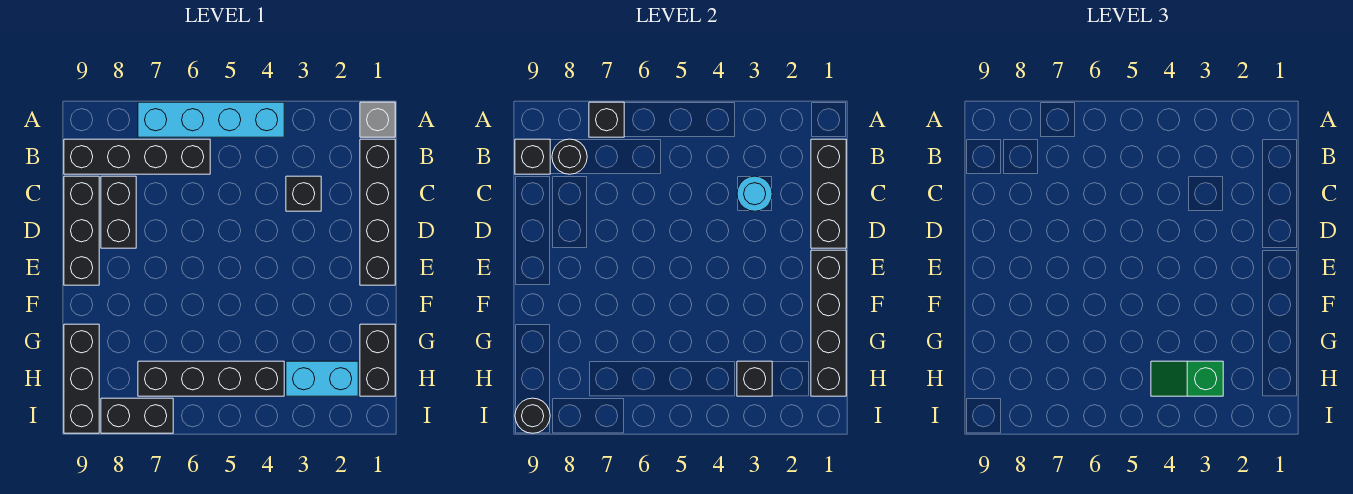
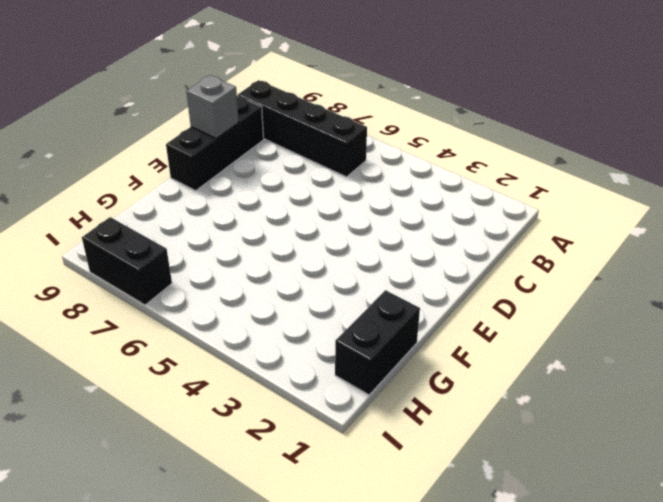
grey brick D9 level 2 -> grey brick A1 level 1
none -> cyan brick A4:A7 level 1
none -> black brick B1:E1 level 1
none -> black brick C3 level 1

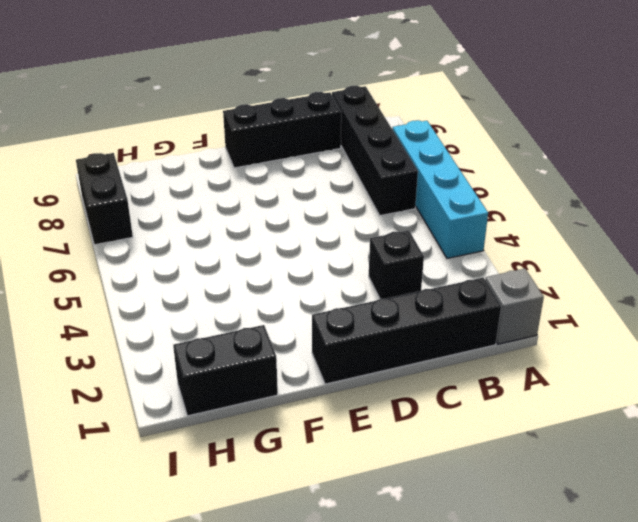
none -> black brick C8:D8 level 1
none -> black brick G9:I9 level 1
none -> cyan brick H2:H3 level 1

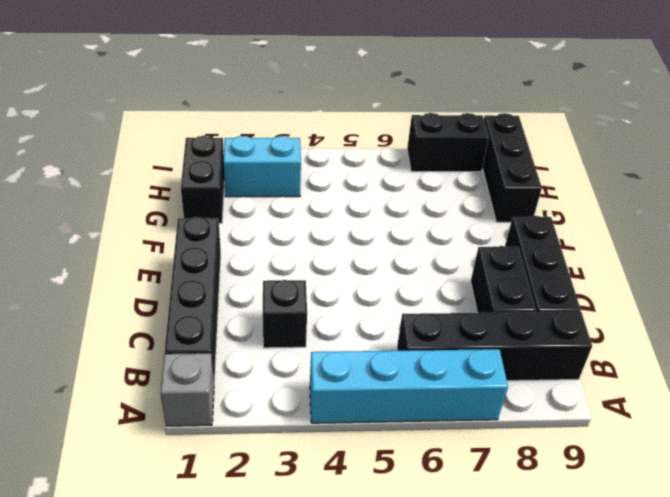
none -> black brick H4:H7 level 1
none -> black brick A7 level 2
none -> black brick B1:D1 level 2

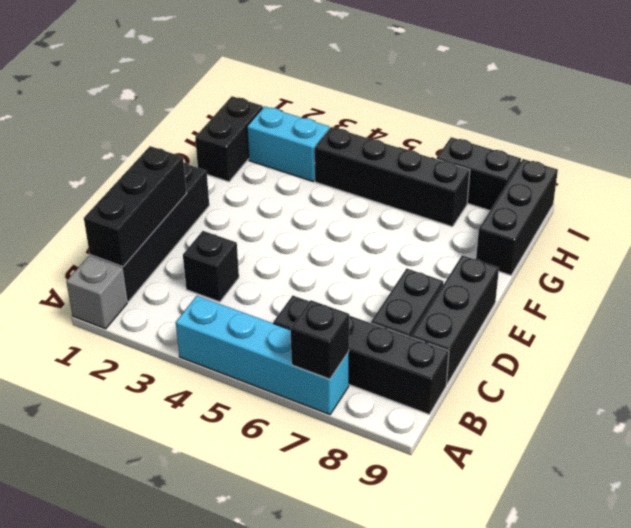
none -> black round brick B8 level 2
none -> black brick B9 level 2
none -> cyan round brick C3 level 2

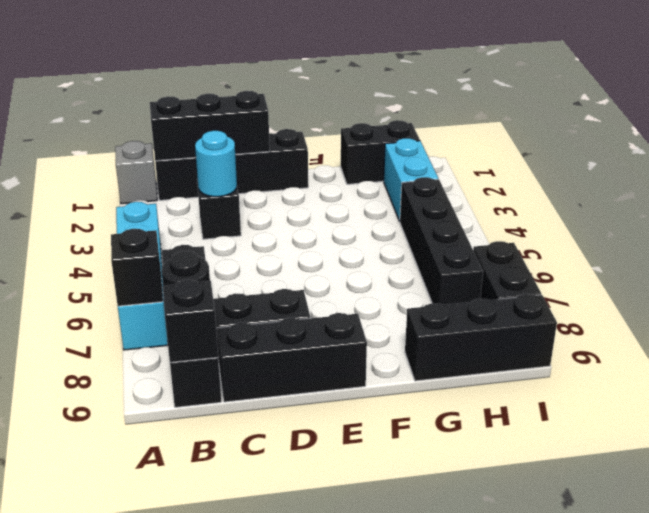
none -> black brick E1:H1 level 2
none -> black brick H3 level 2
none -> black round brick I9 level 2

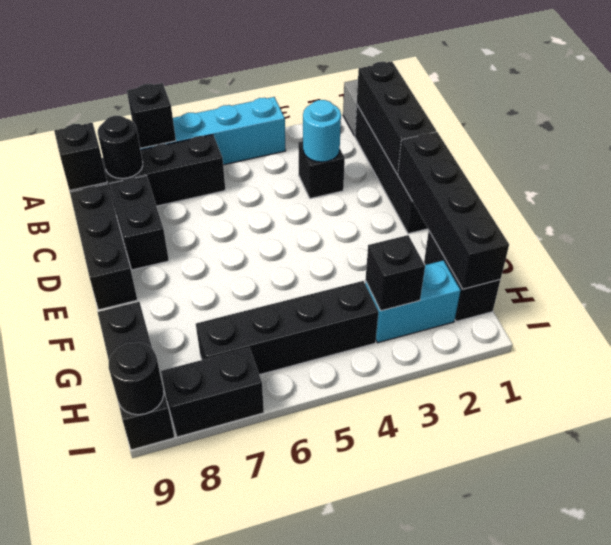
none -> green slope H3:H4 level 3 top 3

